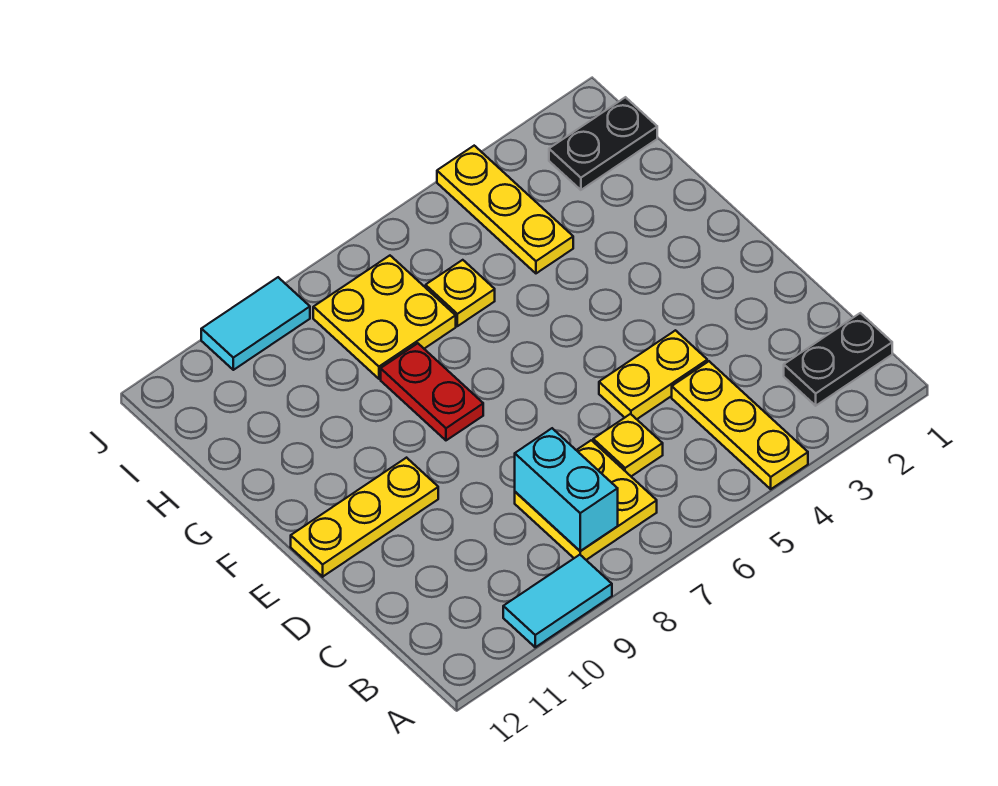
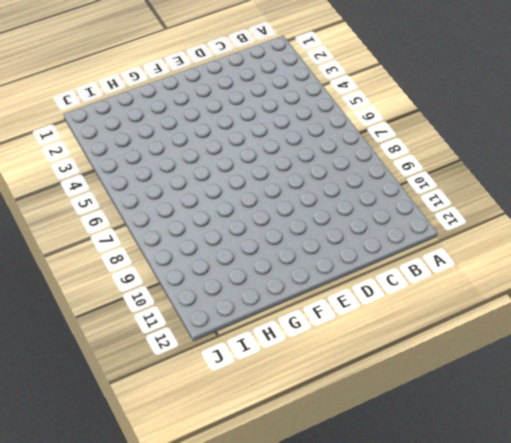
none -> yellow plate A4:C4 level 1
none -> cyan tile A9:A10 level 1
none -> black plate B1:B2 level 1

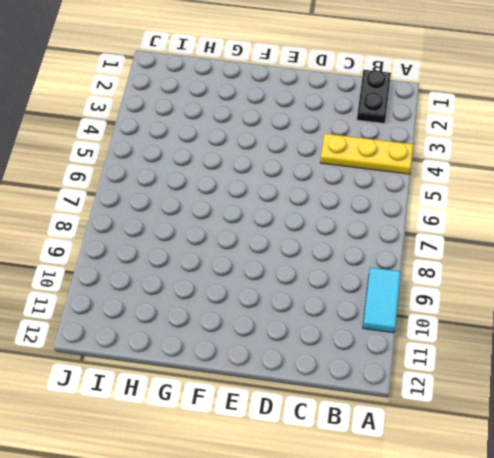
none -> yellow plate B7:C8 level 1
none -> yellow plate C6 level 1
none -> yellow plate D4:D5 level 1

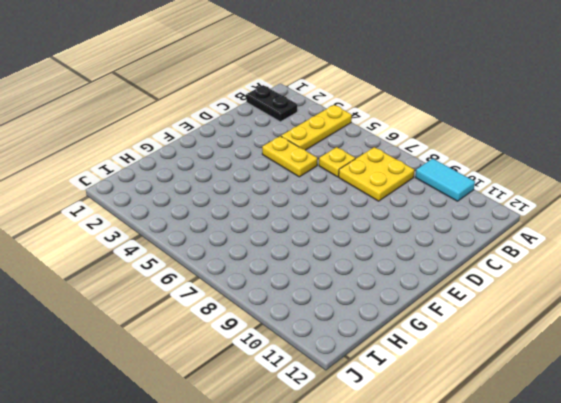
none -> yellow plate E10:E12 level 1
none -> red plate F8:G8 level 1
none -> yellow plate H4:J4 level 1

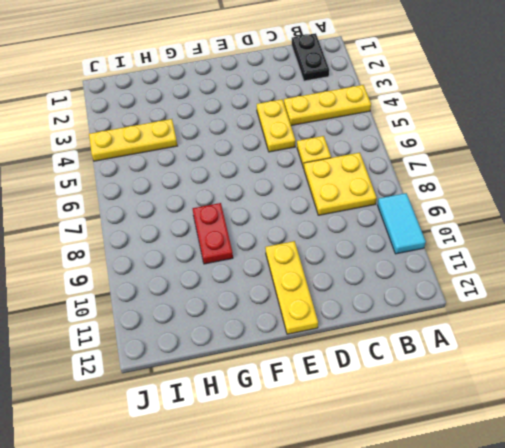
red plate G8:G9 level 1 -> red plate F8:G8 level 1
none -> yellow plate H6 level 1
none -> yellow plate H7:I8 level 1
none -> black plate I1:I2 level 1

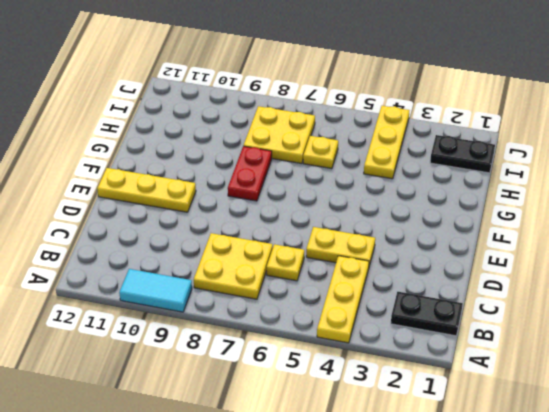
none -> cyan tile J9:J10 level 1
none -> cyan brick B8:C8 level 2

